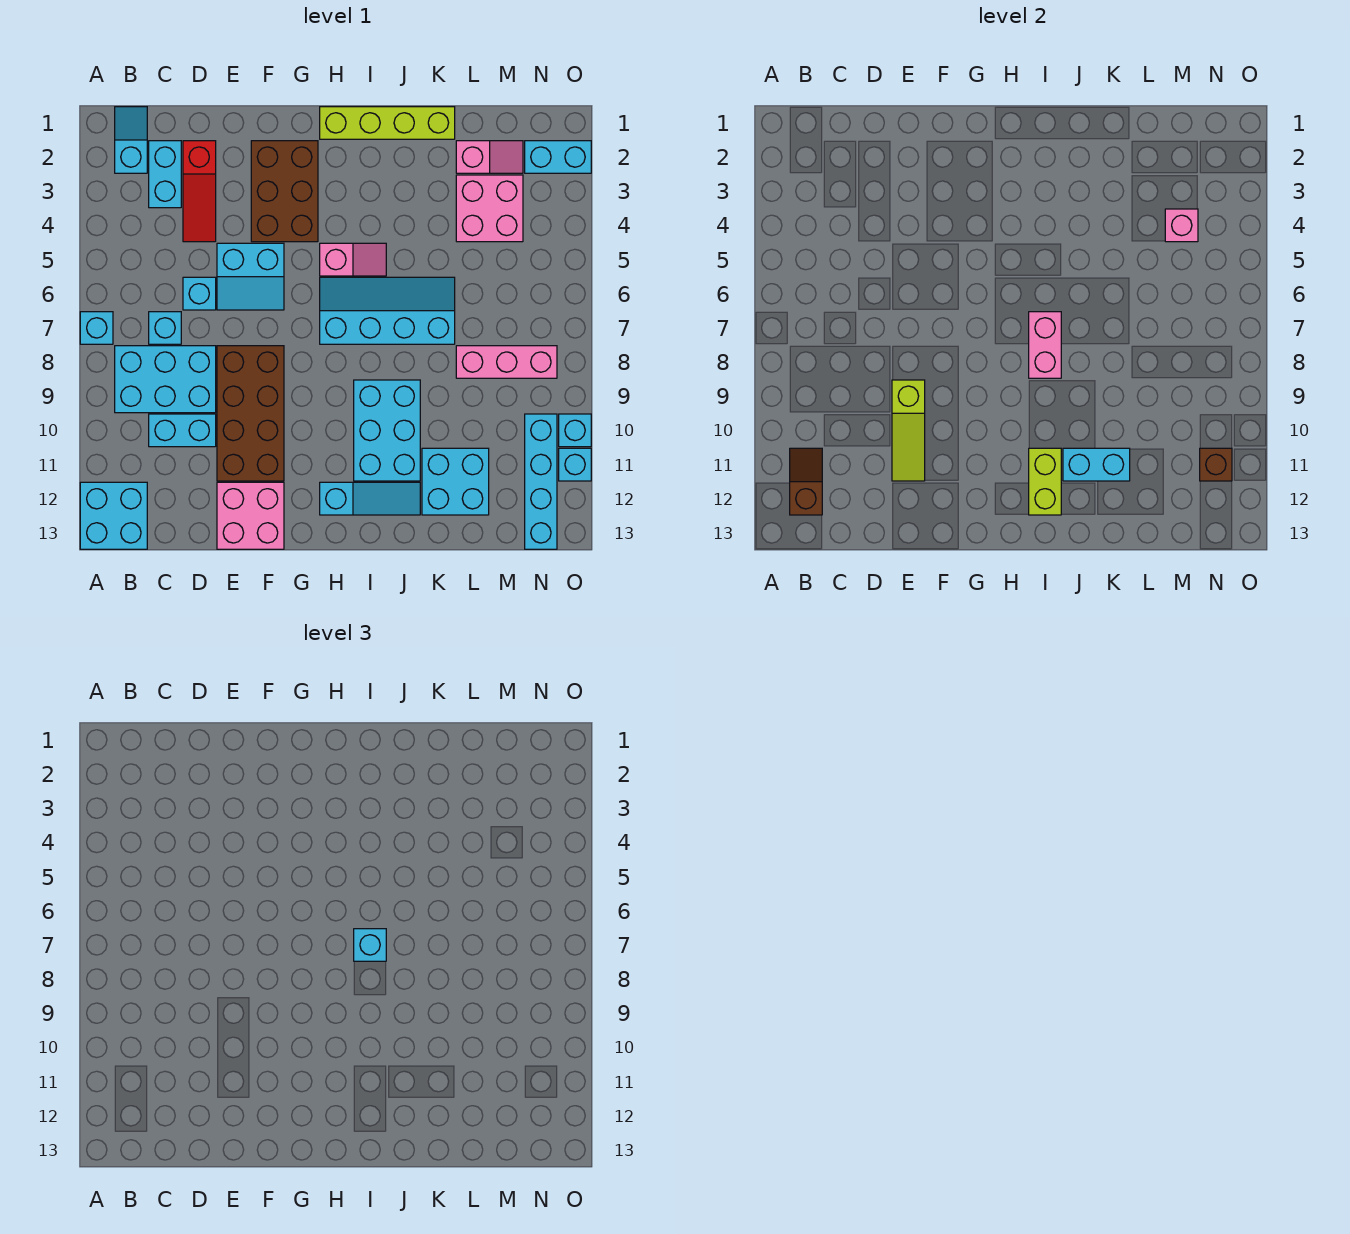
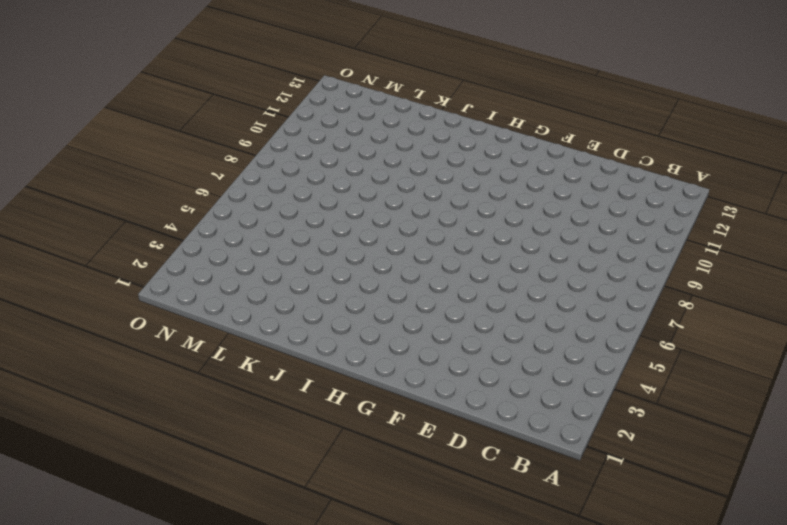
none -> cyan brick A7 level 1
none -> cyan brick A12:B13 level 1
none -> cyan slope B1:B2 level 1 top 2
none -> cyan brick B8:D9 level 1

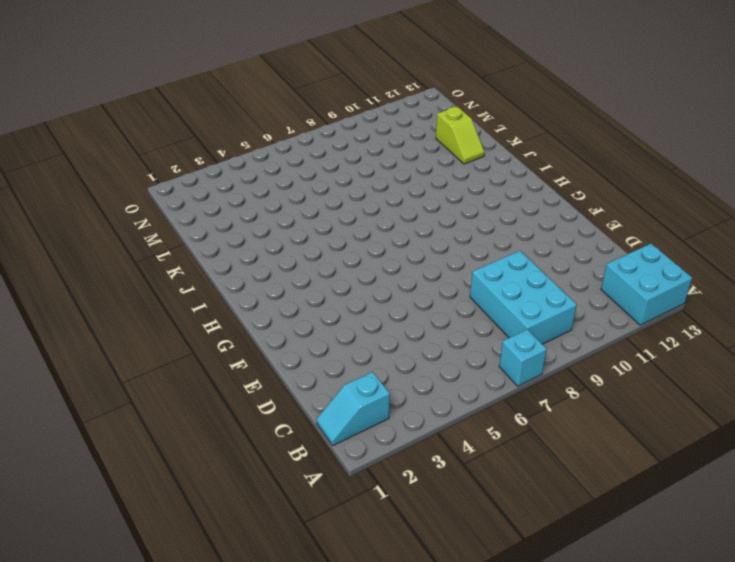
lime slope K12:L12 level 1 top L -> cyan brick K11:L12 level 1
none -> cyan brick C2:C3 level 1
none -> cyan brick C7 level 1
none -> cyan brick C10:D10 level 1
none -> red slope D2:D4 level 1 top 2

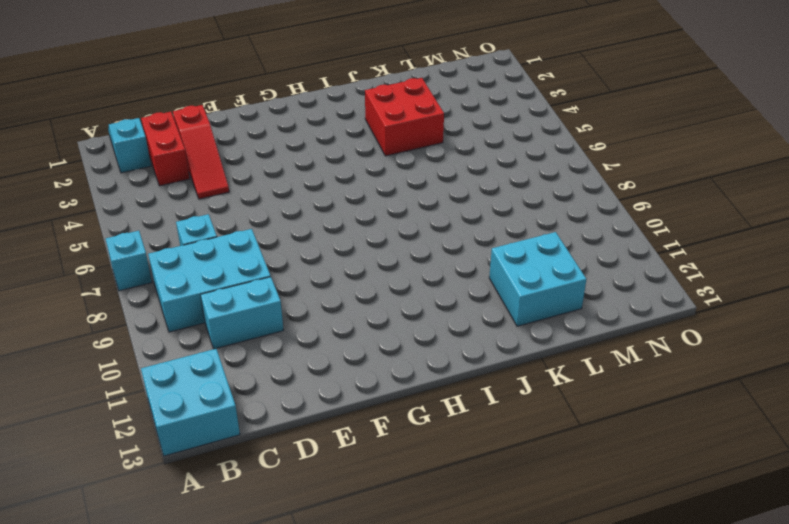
red brick C2:C3 level 1 -> cyan brick C2:C3 level 1
red brick J3:K4 level 1 -> none
none -> cyan brick D6 level 1
none -> cyan slope E5:F6 level 1 top 5
none -> brown brick E8:F11 level 1
none -> pink brick E12:F13 level 1

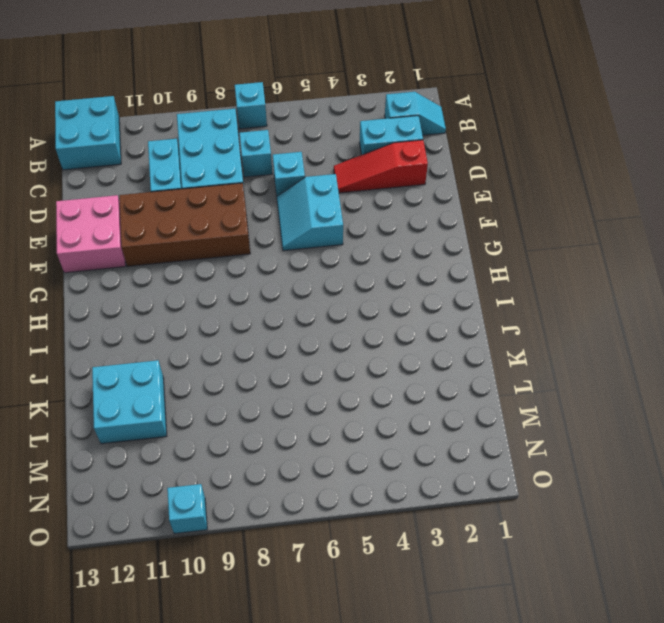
none -> brown brick F2:G4 level 1
none -> lime brick H1:K1 level 1
none -> pink slope H5:I5 level 1 top H
none -> cyan slope H6:K7 level 1 top 7

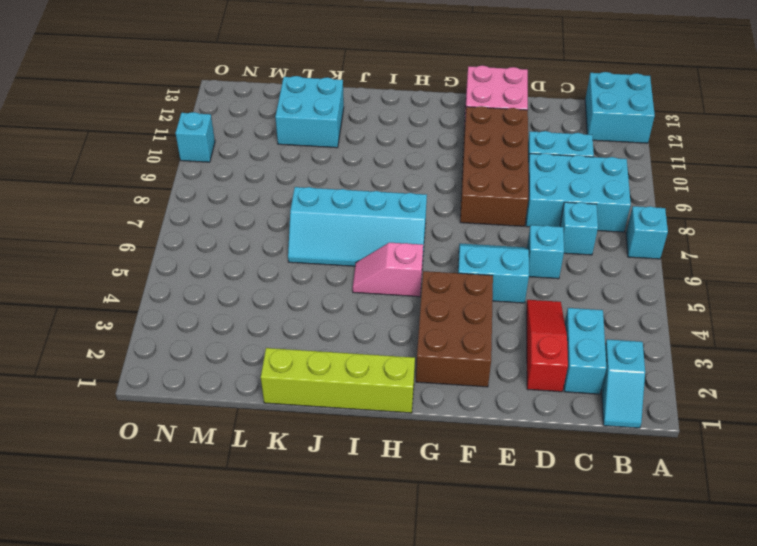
none -> cyan slope H12:J12 level 1 top H
none -> cyan brick I9:J11 level 1
none -> pink slope L2:M2 level 1 top L
none -> pink brick L3:M4 level 1

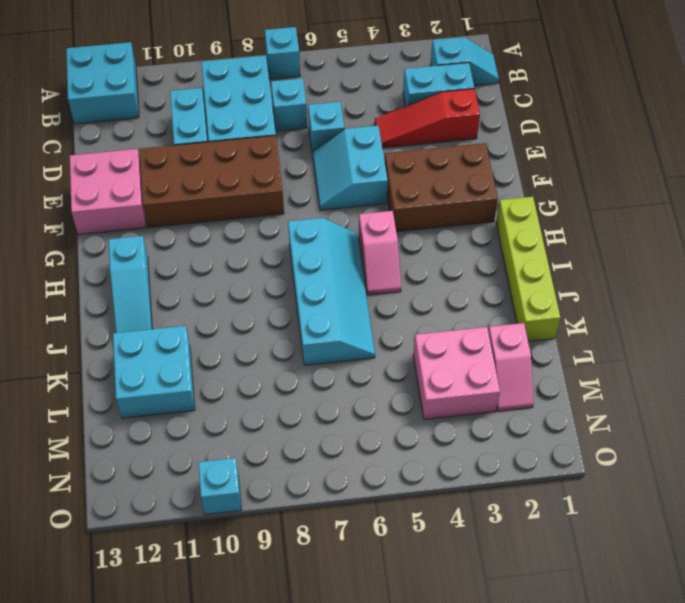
none -> cyan brick I9:J11 level 1
none -> pink brick L8:N8 level 1
none -> cyan brick N2:O2 level 1
none -> cyan brick N10:N13 level 1

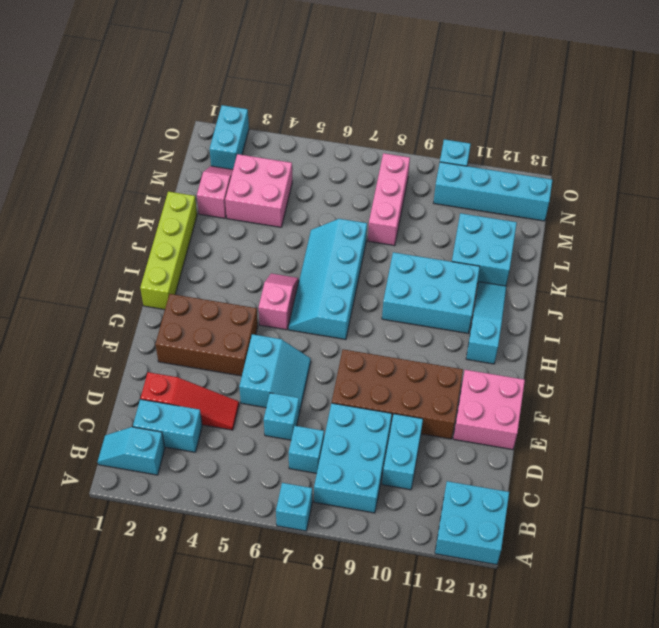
none -> cyan brick O11 level 1
none -> brown slope B11:B12 level 2 top 12
none -> lime slope E9:E11 level 2 top 9
none -> pink brick I7:I8 level 2

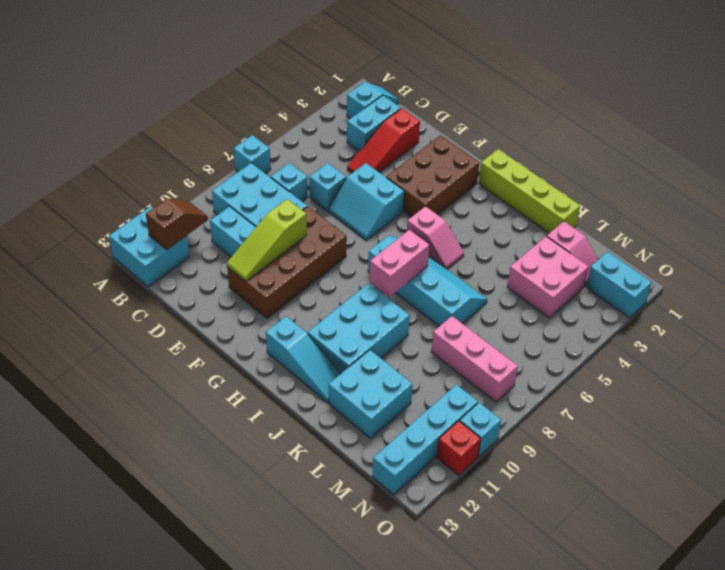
red brick O11 level 1 -> cyan brick O11 level 1
none -> pink brick E12:F13 level 1
none -> lime brick I11:I12 level 2
none -> cyan brick J11:K11 level 2
none -> pink brick M4 level 2

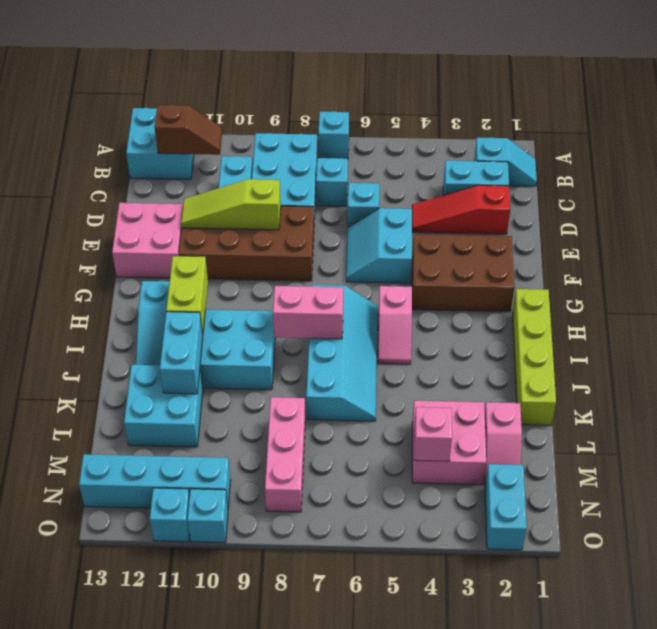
lime brick H11:I11 level 2 -> lime brick I11:I12 level 2
none -> brown brick N11 level 2
none -> cyan brick I7 level 3

